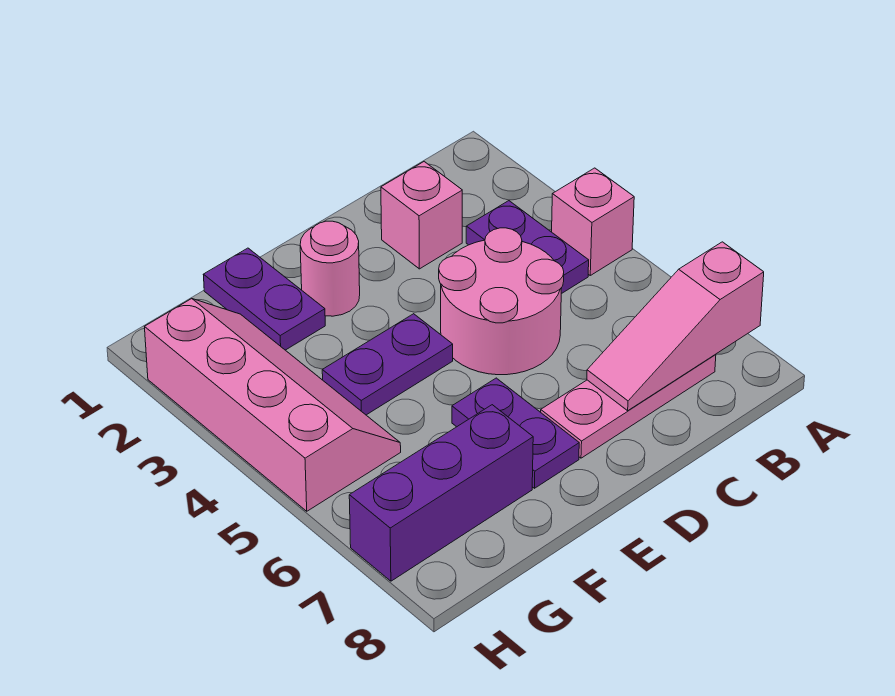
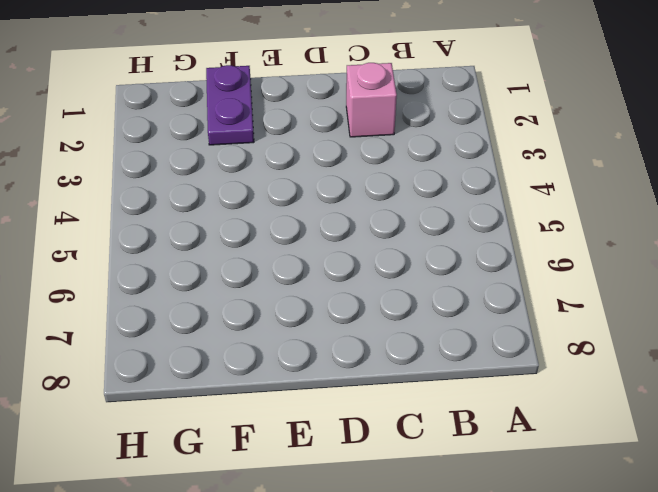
none -> pink brick A4 level 1
none -> purple plate B3:B4 level 1
none -> pink plate B7:D7 level 1

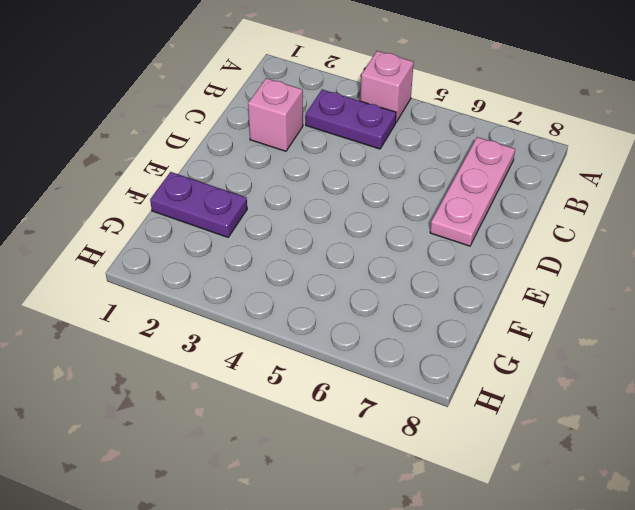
none -> pink round brick C4:D5 level 1
none -> pink round brick E2 level 1
none -> purple plate E4:F4 level 1

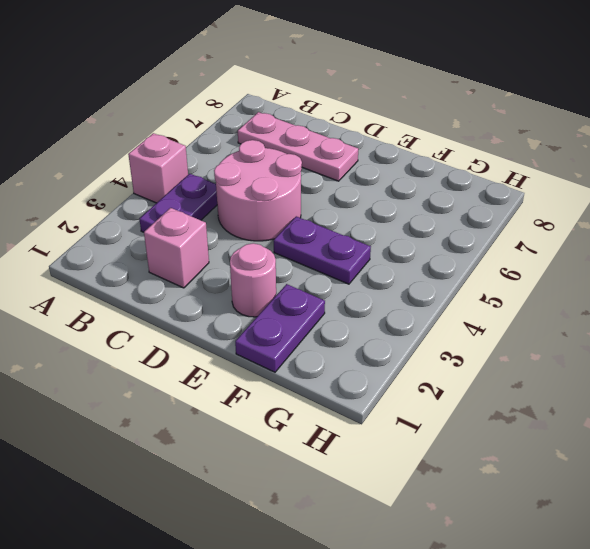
none -> purple plate E6:E7 level 1
none -> purple brick F7:H7 level 1
none -> pink slope G2:H5 level 1 top H

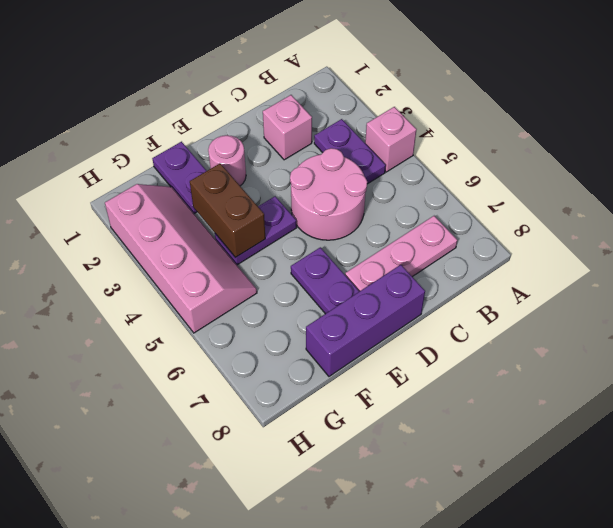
purple brick D8:F8 level 1 -> purple brick F7:H7 level 1
brown brick F3:F4 level 2 -> none
none -> pink slope A7:C7 level 2 top A

